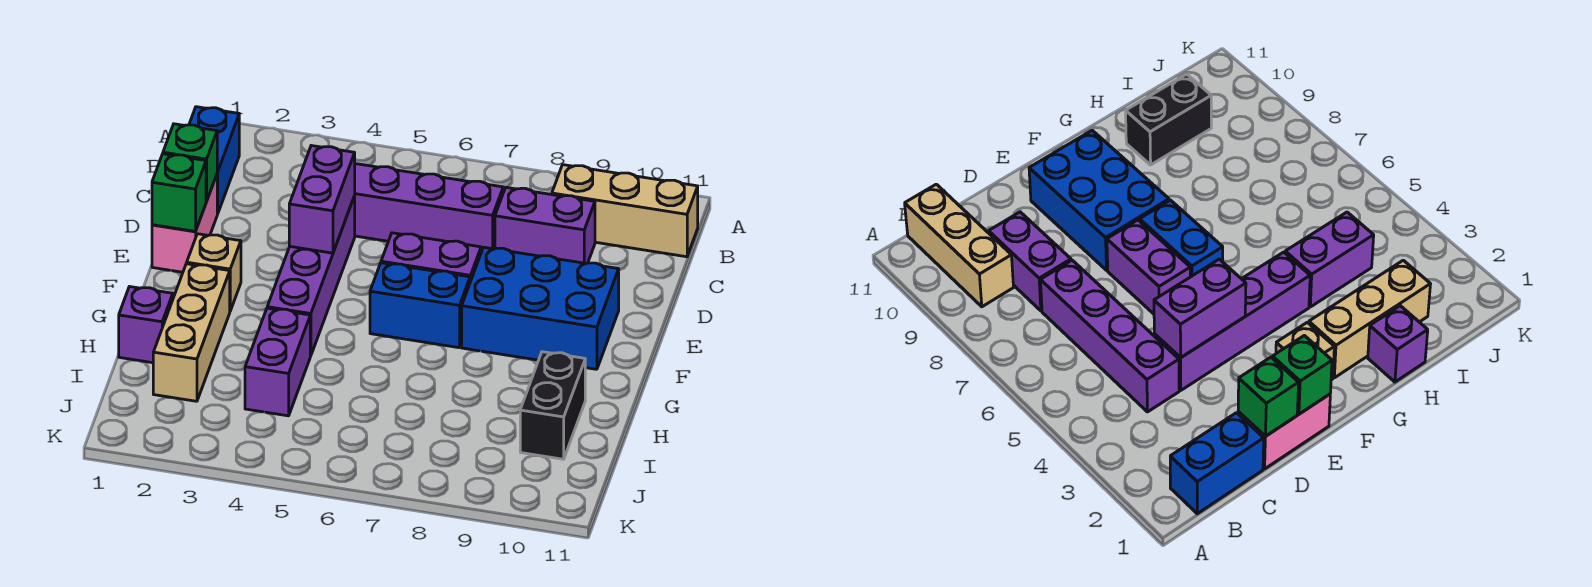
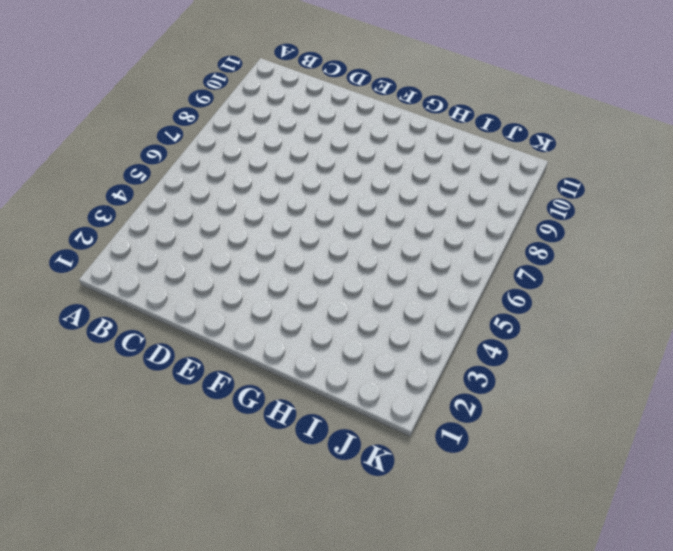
none -> blue brick B1:C1 level 1
none -> tan brick B9:B11 level 1
none -> purple brick C4:C7 level 1

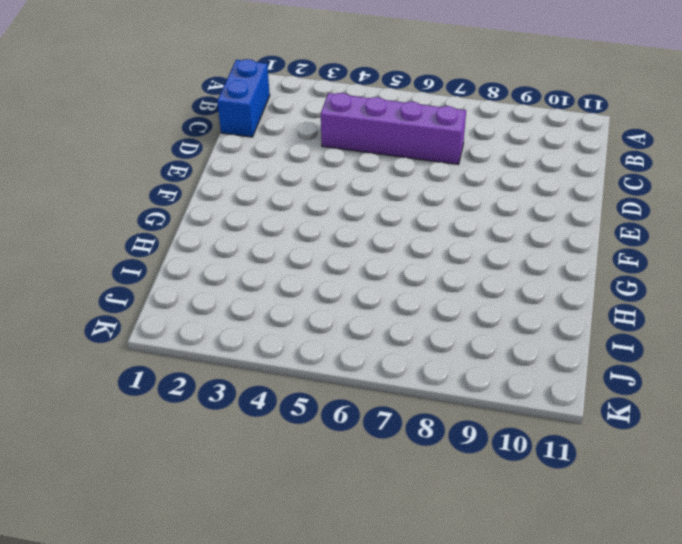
none -> tan brick B9:B11 level 1
none -> purple brick C8:C9 level 1
none -> pink brick D1:E1 level 1

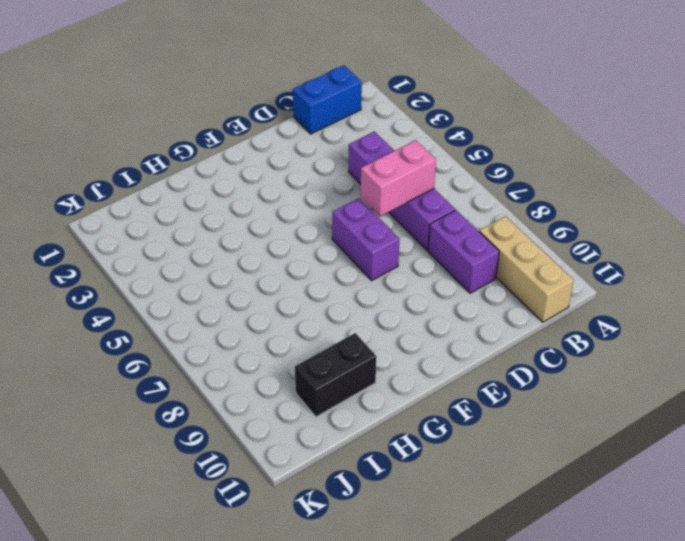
pink brick C6:D6 level 2 -> pink brick D1:E1 level 1
none -> purple brick D4:G4 level 1
none -> blue brick E8:F10 level 1
none -> tan brick F2 level 1

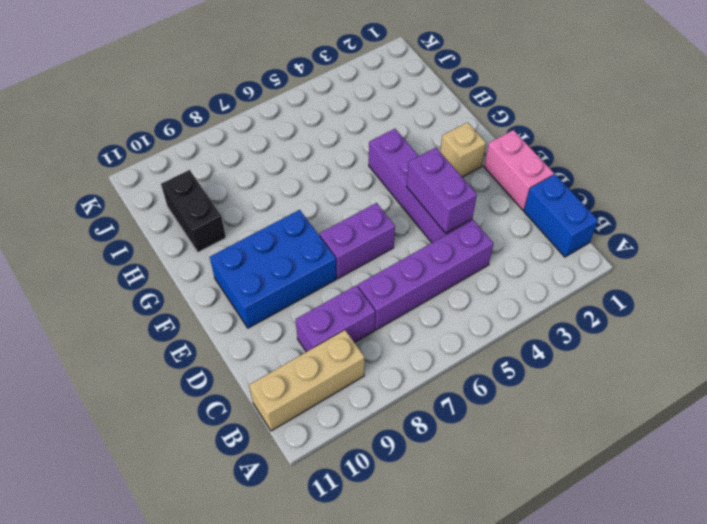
none -> blue brick F6:F7 level 1
none -> tan brick G2:I2 level 1
none -> purple brick H1 level 1

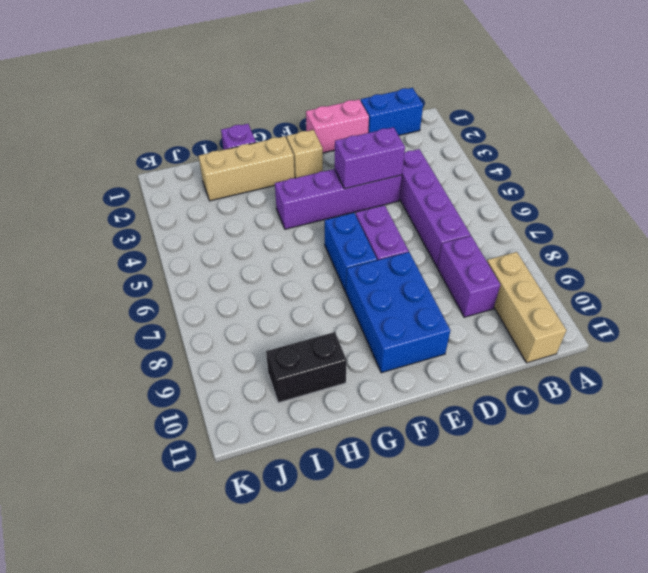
none -> purple brick H4:I4 level 1
none -> green brick D1 level 2
none -> green brick E1 level 2

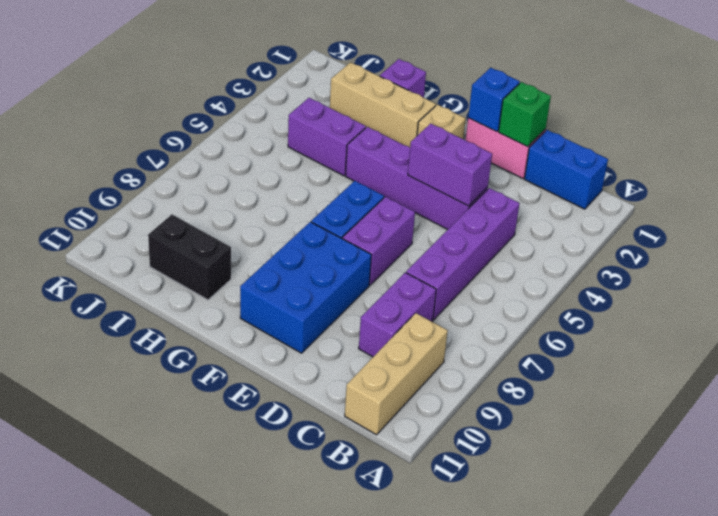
blue brick E1 level 2 -> green brick E1 level 2

